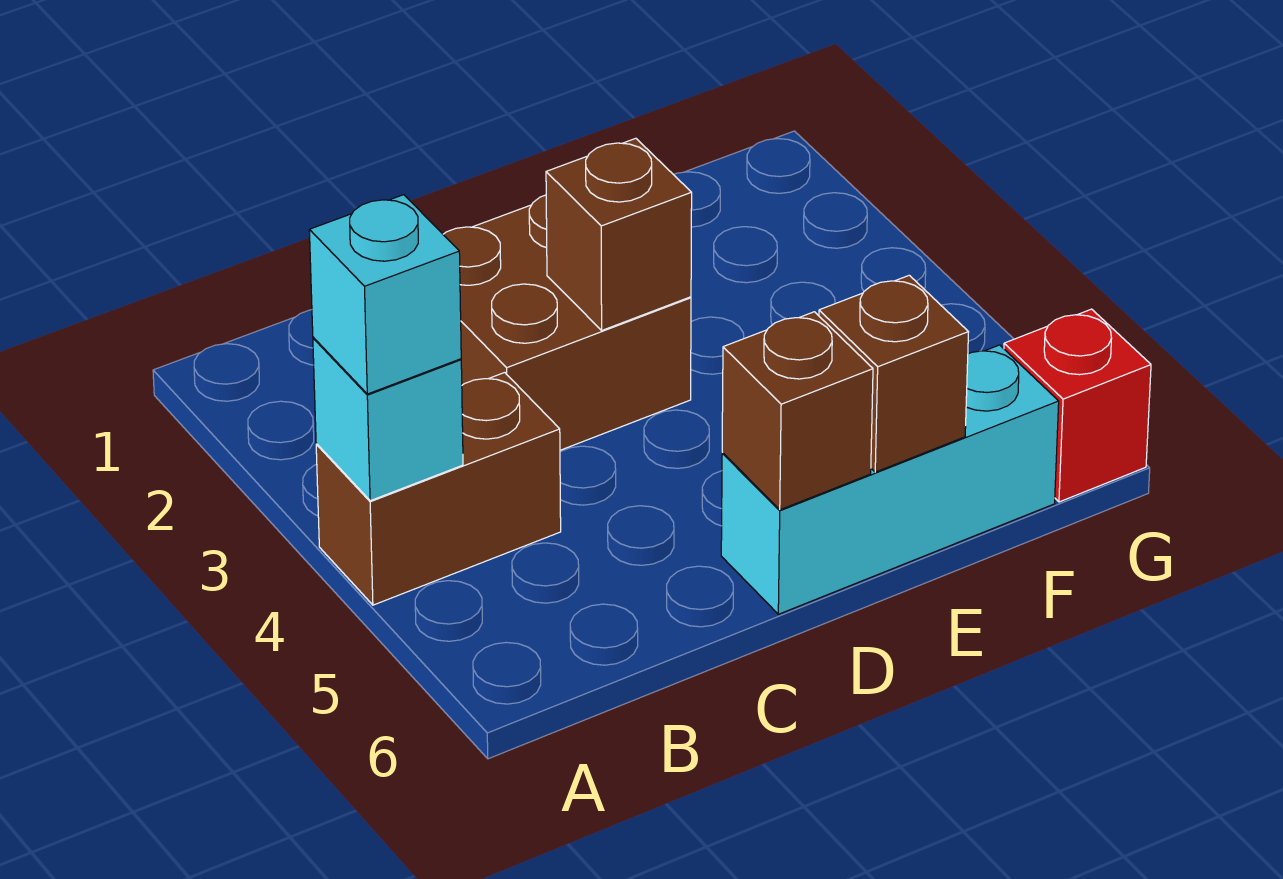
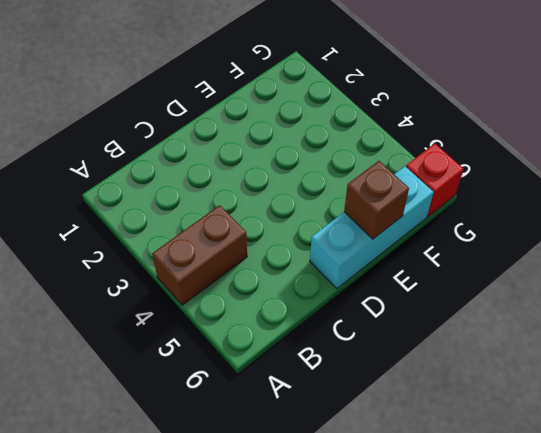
none -> brown brick C2:D3 level 1
none -> cyan brick A4 level 2

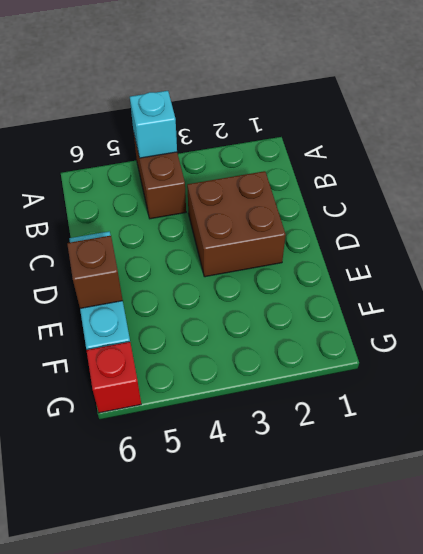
none -> brown brick D3 level 2
none -> brown brick D6 level 2

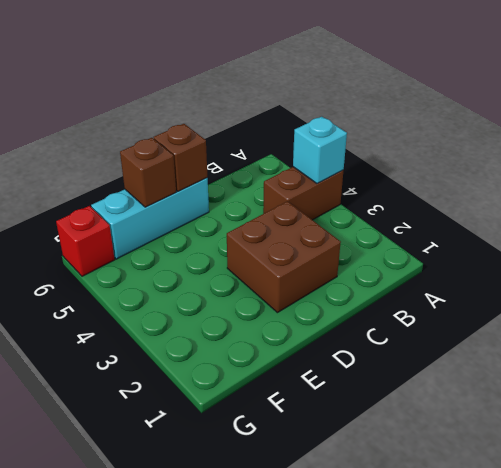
none -> brown brick D3 level 2
none -> cyan brick A4 level 3

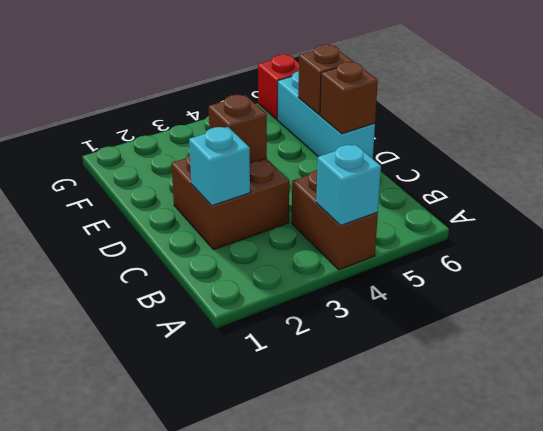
cyan brick C2 level 2 -> cyan brick A4 level 3

